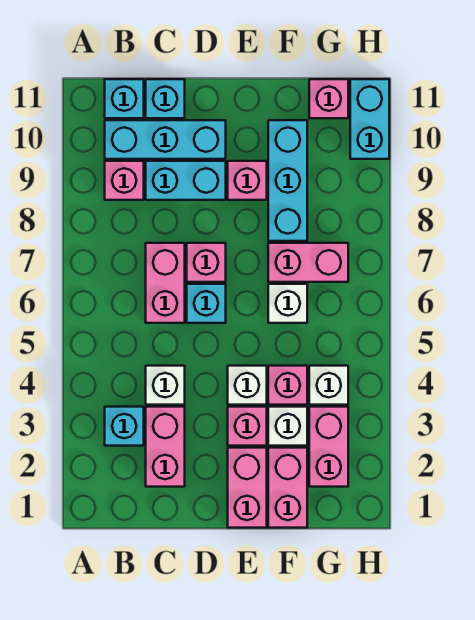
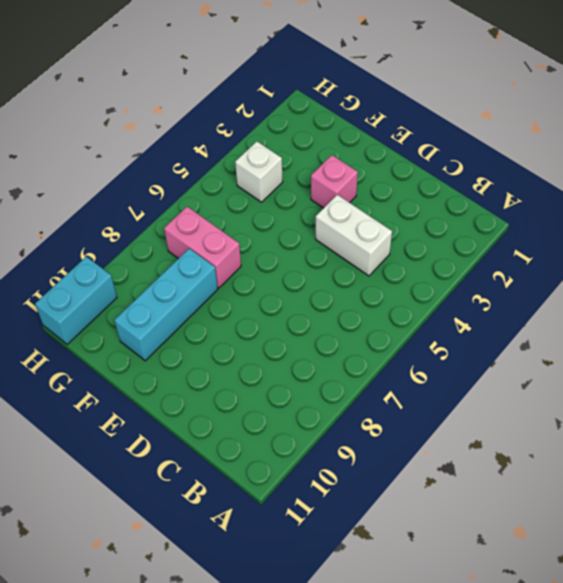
white brick C4:D4 level 1 -> white brick C4 level 1
none -> cyan brick B3 level 1
none -> pink brick B9 level 1
none -> cyan brick B10:D10 level 1

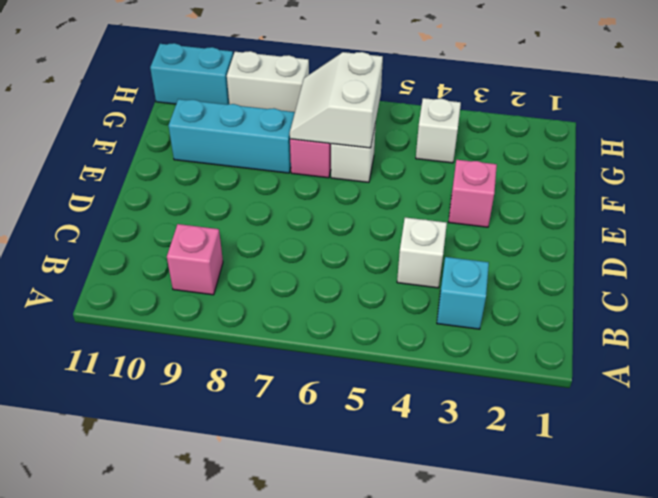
white slope F6:G7 level 2 top 6 -> none
white brick H8:H9 level 1 -> none
none -> cyan brick B10:D10 level 1
none -> cyan brick B11 level 1
none -> pink brick C2:C3 level 1

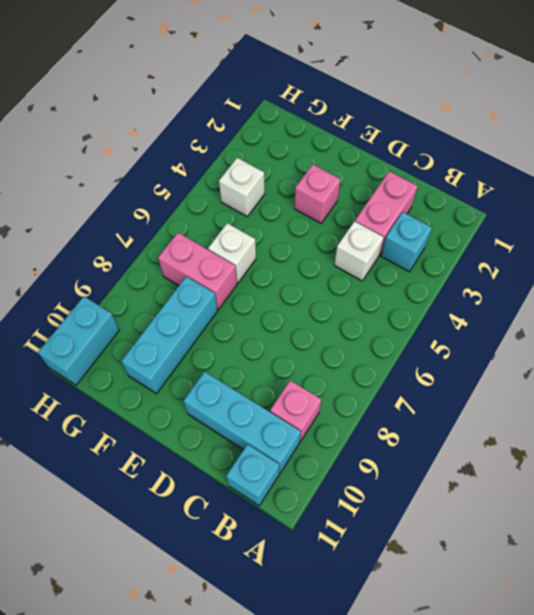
none -> pink brick C6:C7 level 1
none -> cyan brick C9:D9 level 1
none -> cyan brick C11 level 1

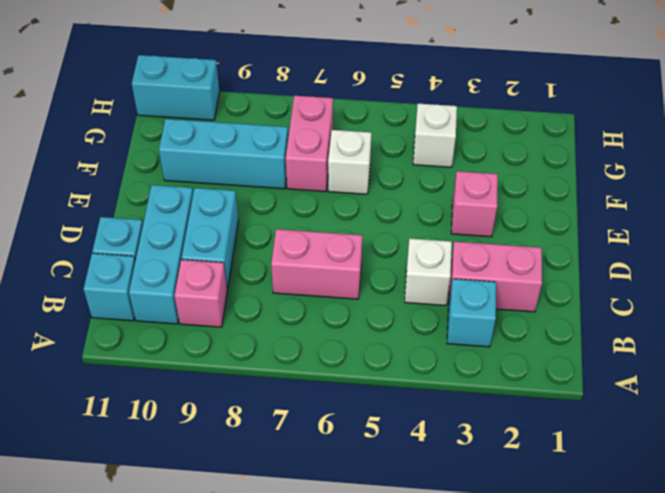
none -> cyan brick D6 level 1
none -> pink brick D7 level 1
none -> pink brick E1:E2 level 1

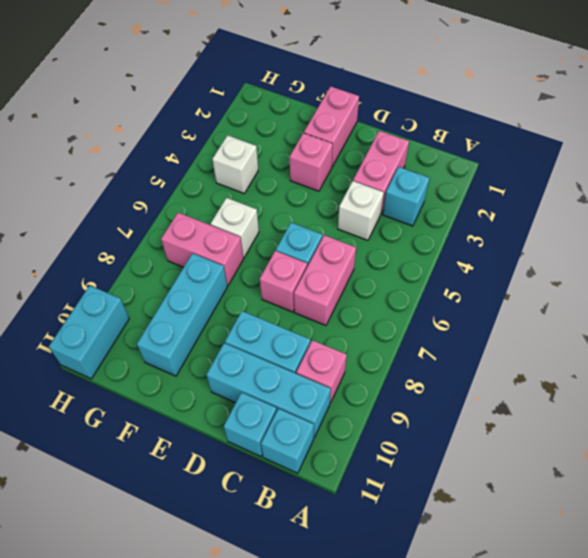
none -> white brick E4 level 1
none -> pink brick E9 level 1
none -> pink brick F1:F2 level 1

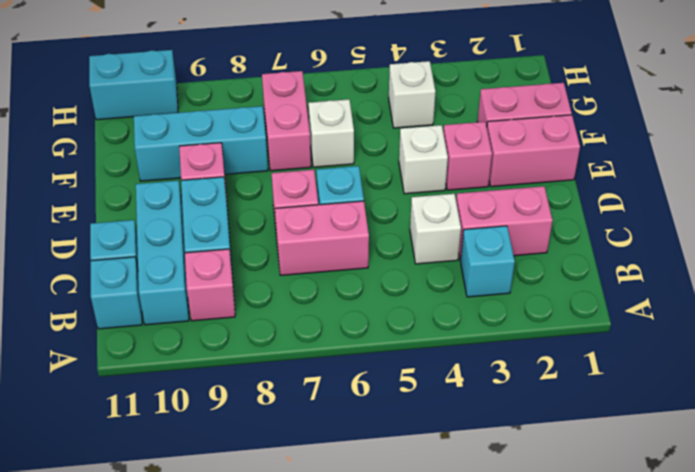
none -> white brick F3 level 1
none -> pink brick F4 level 1
none -> pink brick G2:G3 level 1

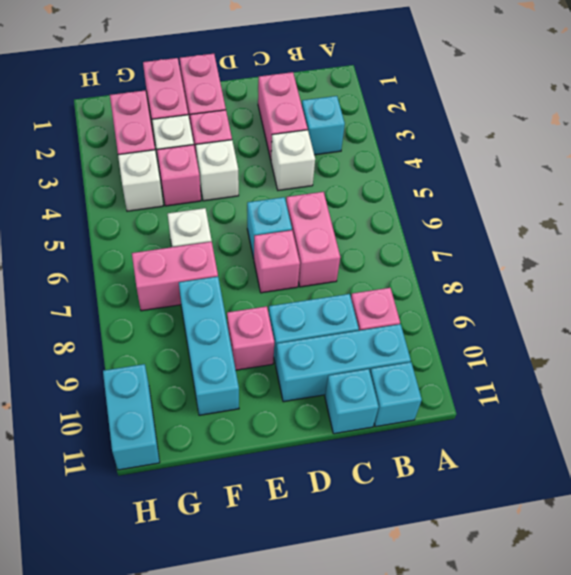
none -> pink brick G11 level 1

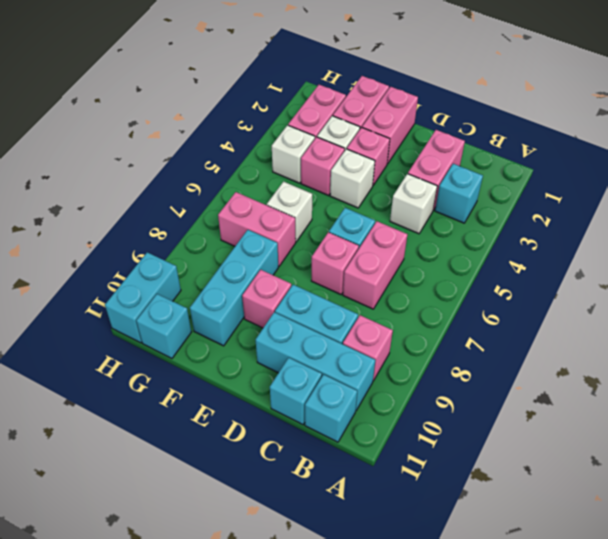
cyan brick G11 level 1 -> pink brick G11 level 1

